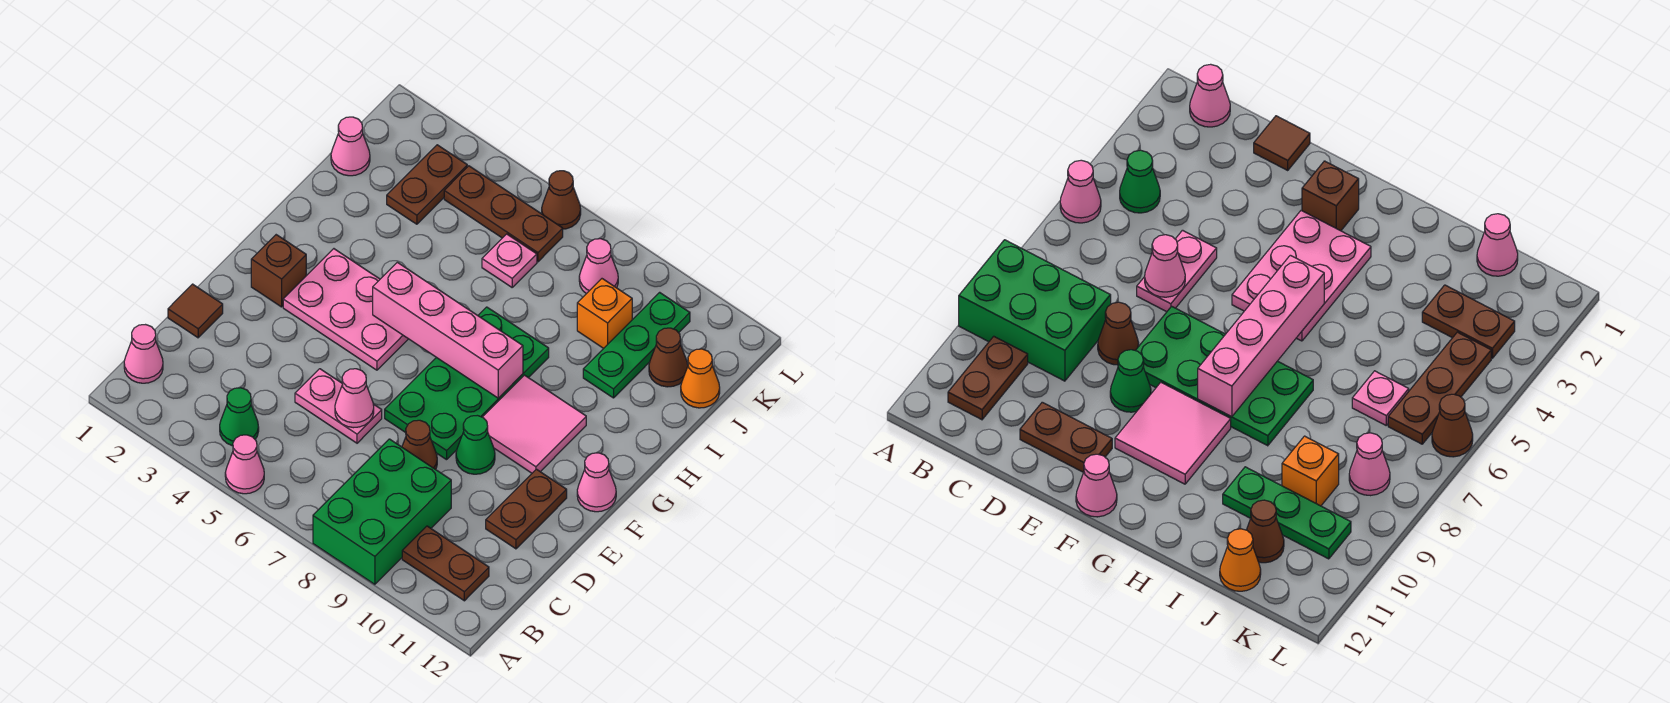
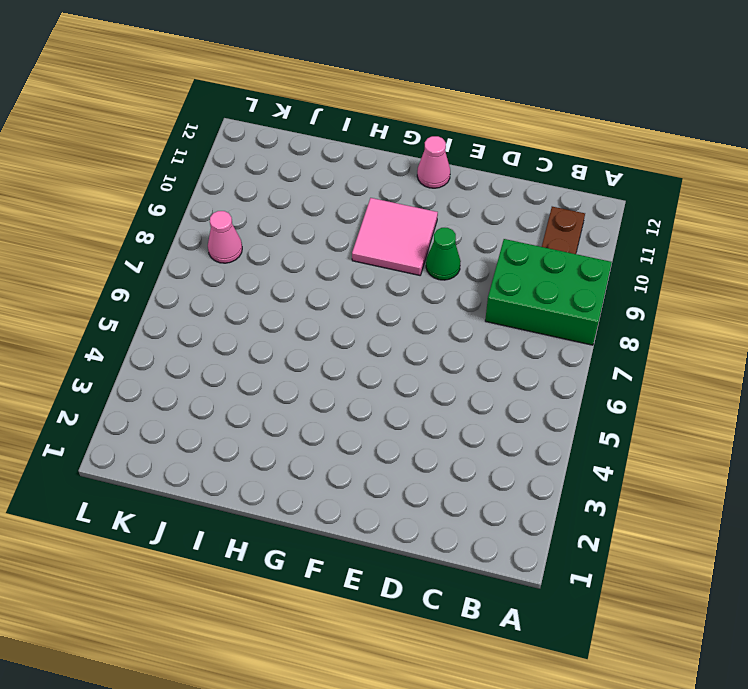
none -> pink cone A5 level 1
none -> pink cone B1 level 1
none -> green cone B4 level 1

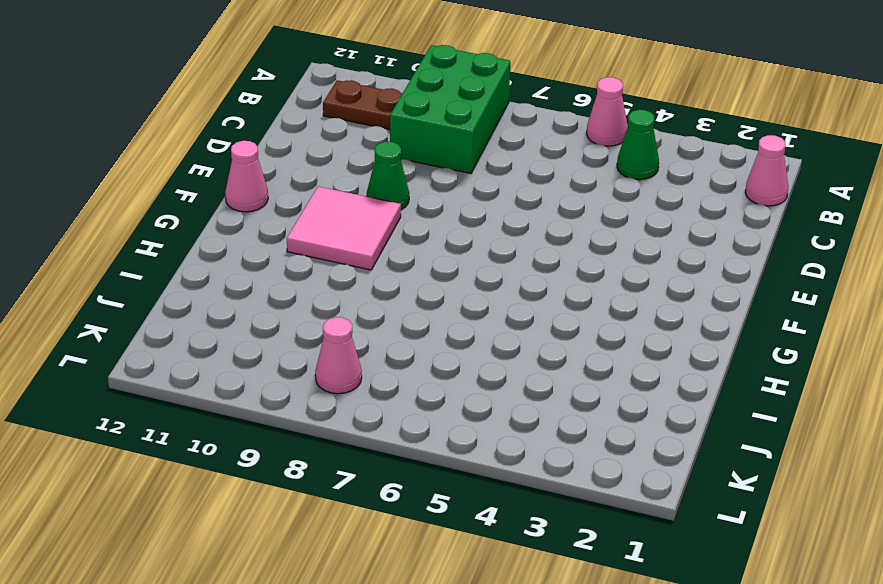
none -> brown tile D1 level 1
none -> pink plate D5:D6 level 1
none -> brown cone D8 level 1

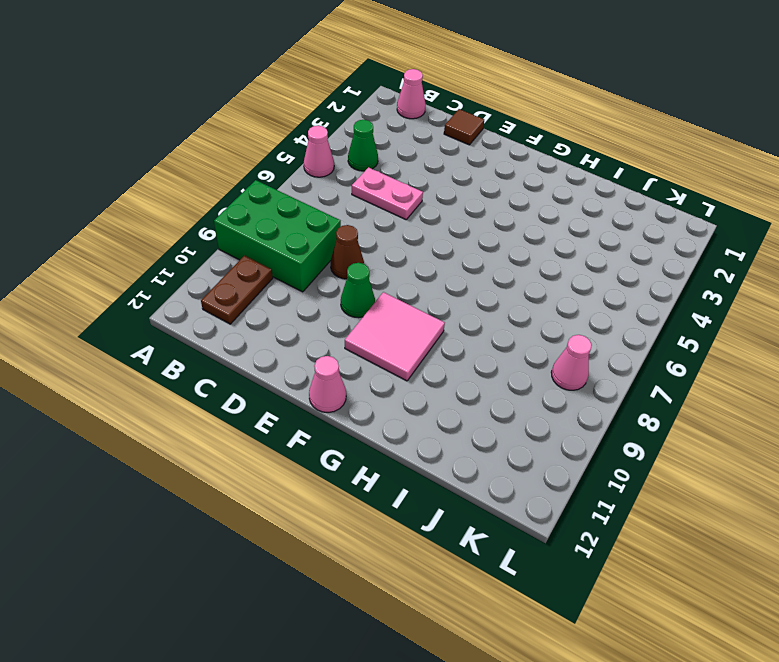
pink plate C5:D5 level 1 -> pink plate D5:D6 level 1
none -> brown plate D11:E11 level 1
none -> green plate E7:H8 level 1
none -> brown brick F2 level 1

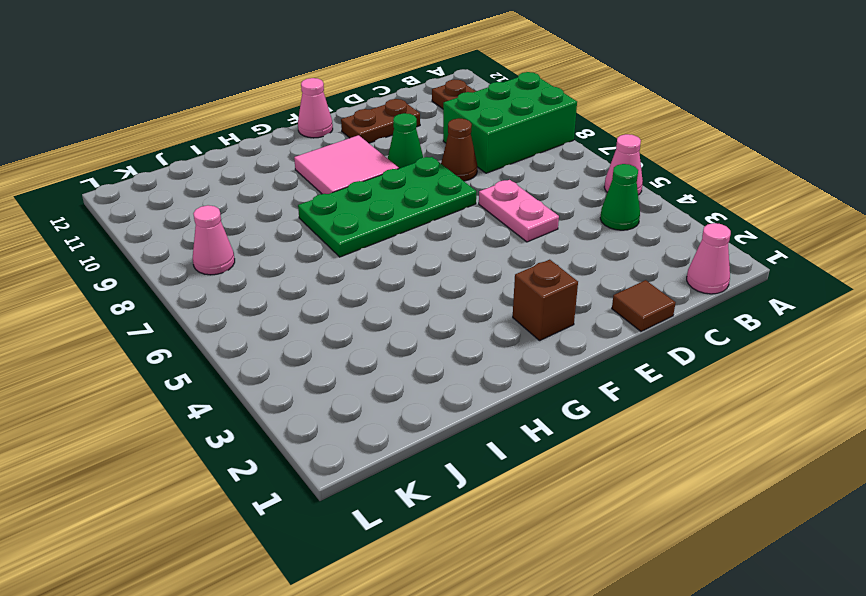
none -> pink plate F3:G5 level 1
none -> green plate I10:K10 level 1
none -> pink cone J1 level 1

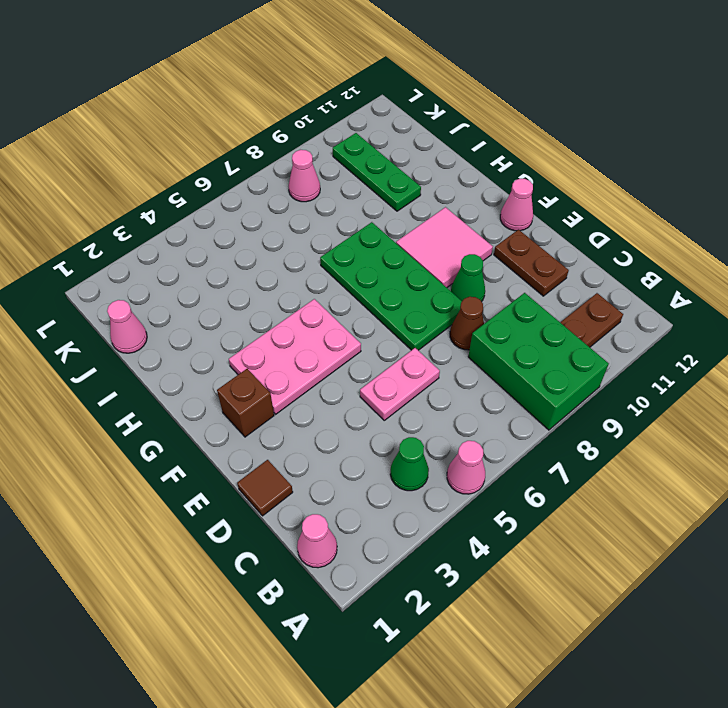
none -> brown plate J3:K3 level 1
none -> pink plate J6 level 1
none -> orange brick J9 level 1

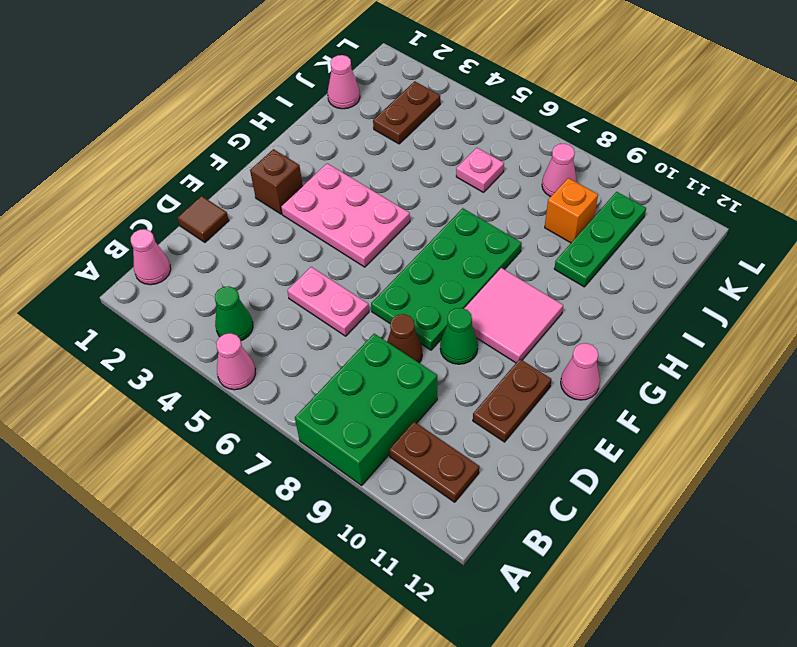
none -> brown cone J11 level 1
none -> orange cone J12 level 1
none -> brown plate K4:K6 level 1

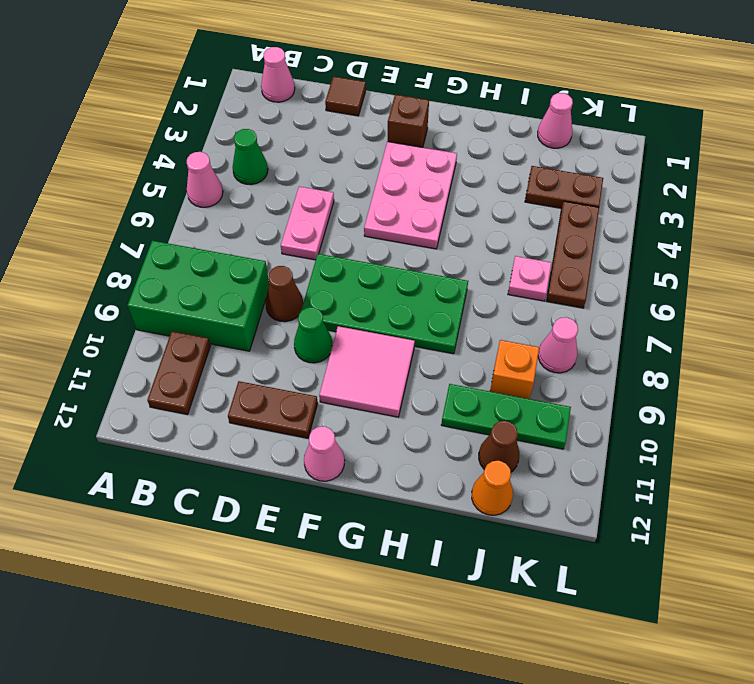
none -> brown cone L6 level 1
none -> pink cone D6 level 2
none -> pink brick G5:G8 level 2

